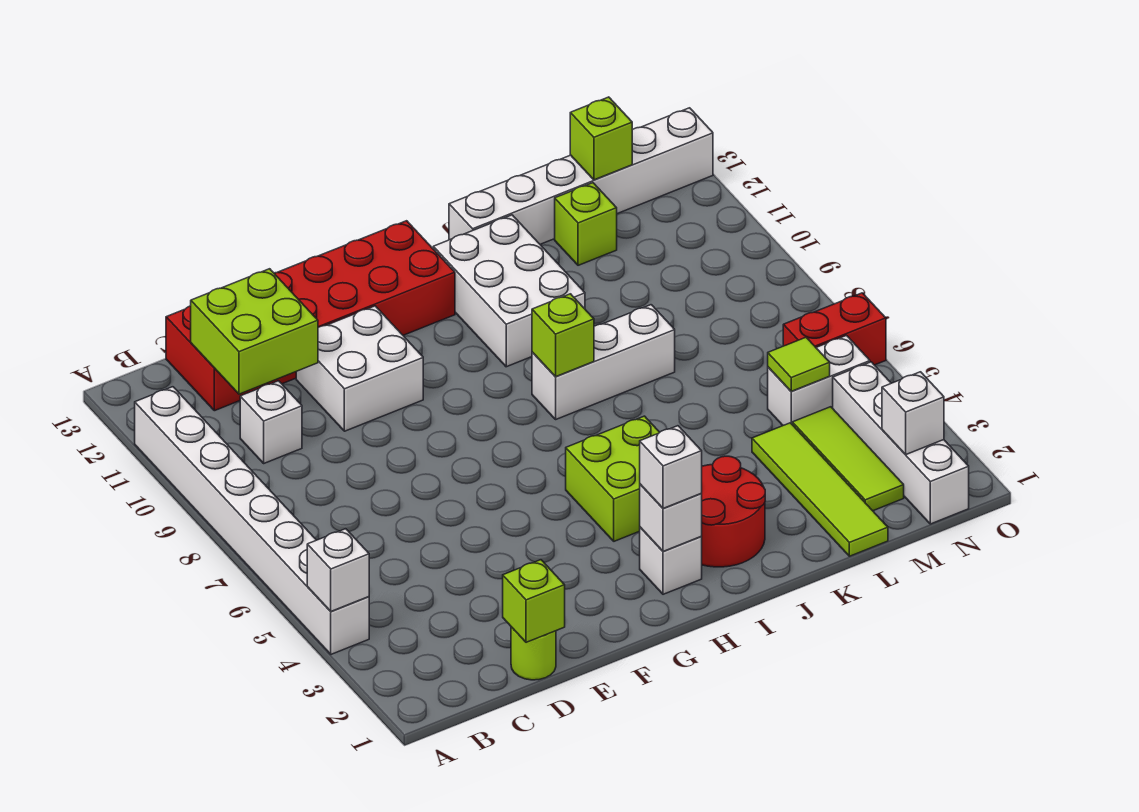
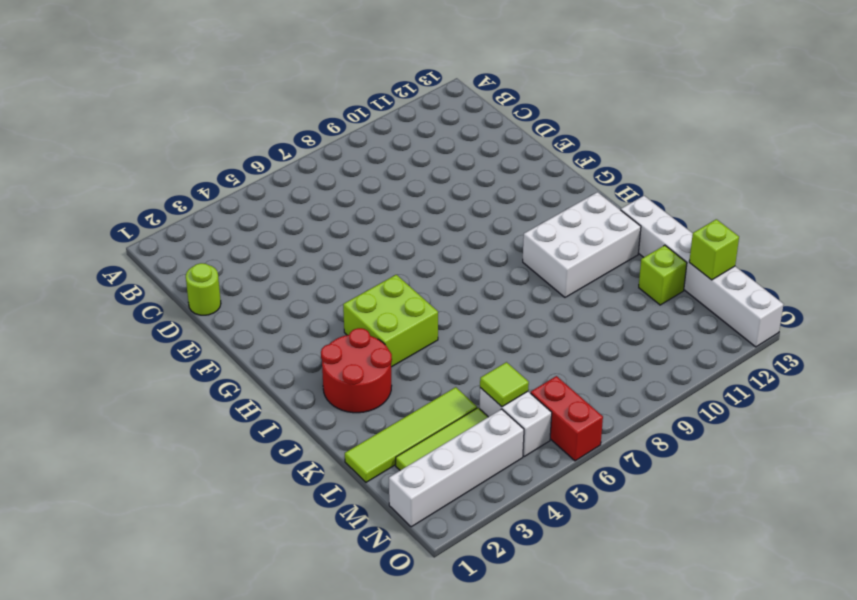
none -> white brick A4:A11 level 1
none -> white brick C10 level 1
none -> red brick C12:H13 level 1

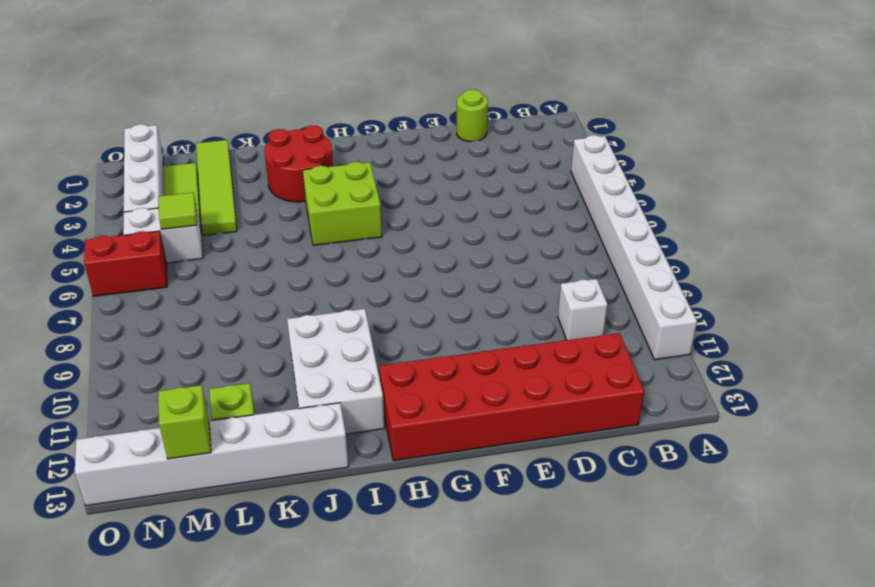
none -> white brick E10:F11 level 1
none -> white brick H2 level 1
none -> white brick I8:K8 level 1

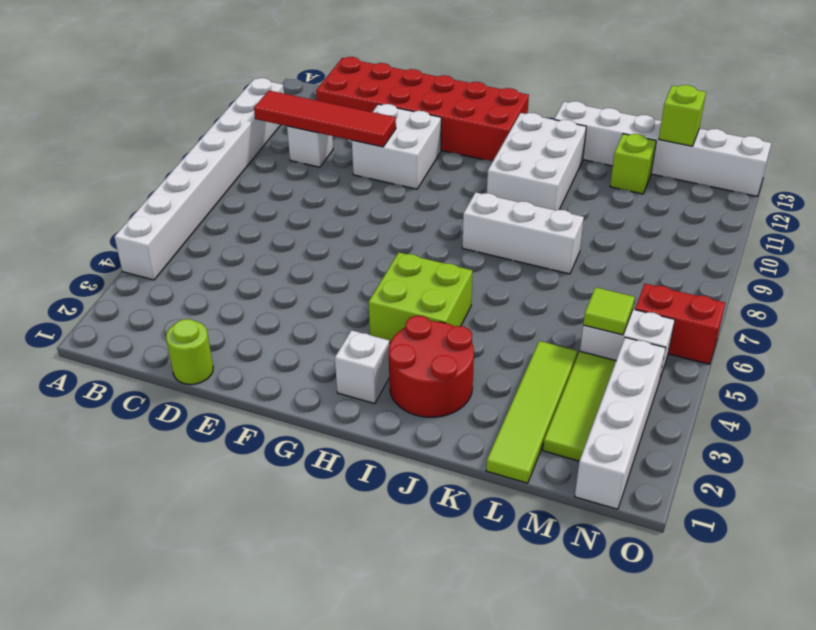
red tile B10:E10 level 2 -> none
none -> white brick A4 level 2
none -> lime brick C11:D12 level 2
none -> lime brick D1 level 2

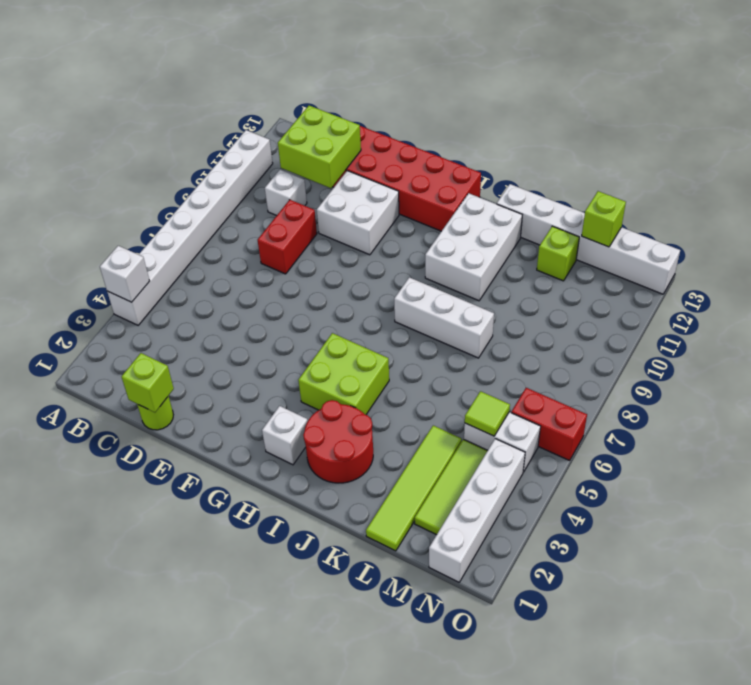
red brick D8:D9 level 1 -> none
none -> white brick H2 level 2
none -> lime brick I8 level 2
none -> white brick N2 level 2

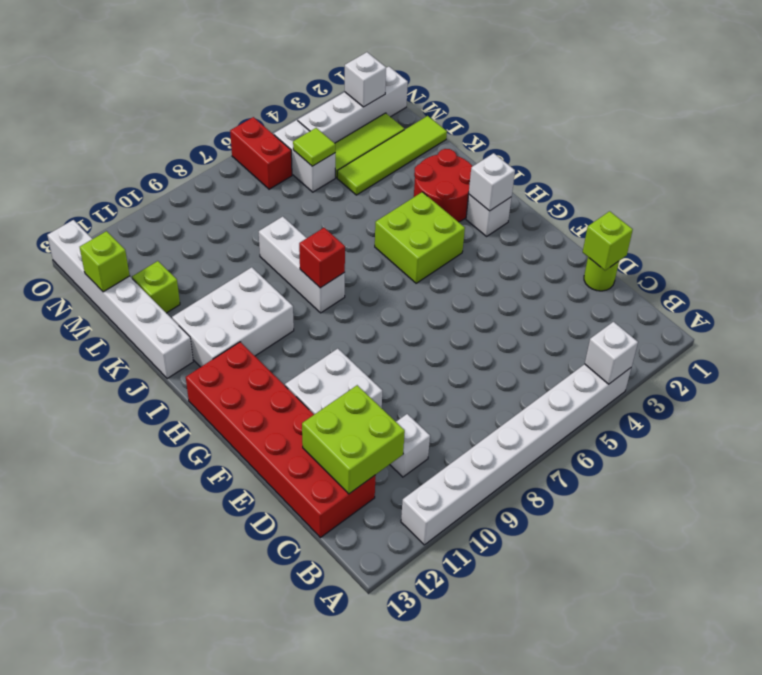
red brick I8 level 2 -> lime brick I8 level 2
none -> white brick H2 level 3

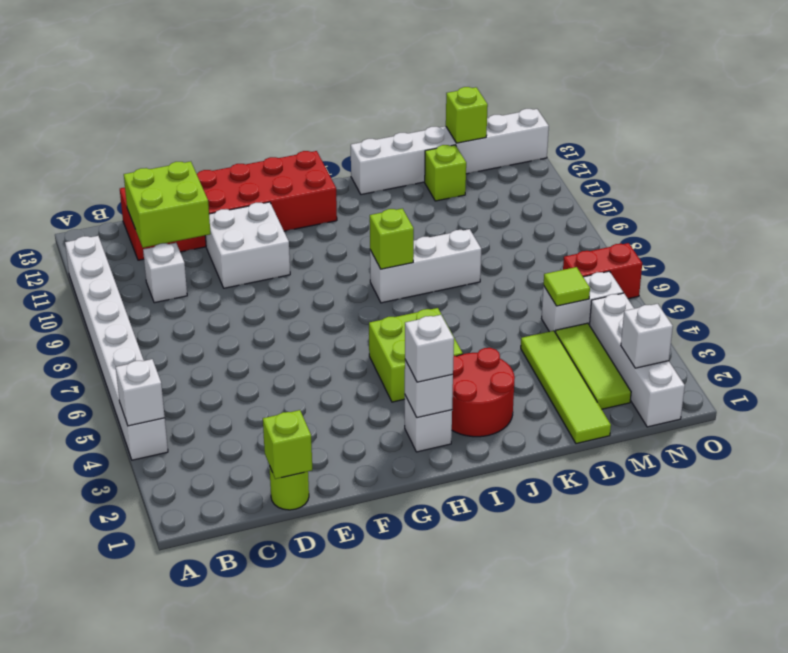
none -> white brick I10:J12 level 1

